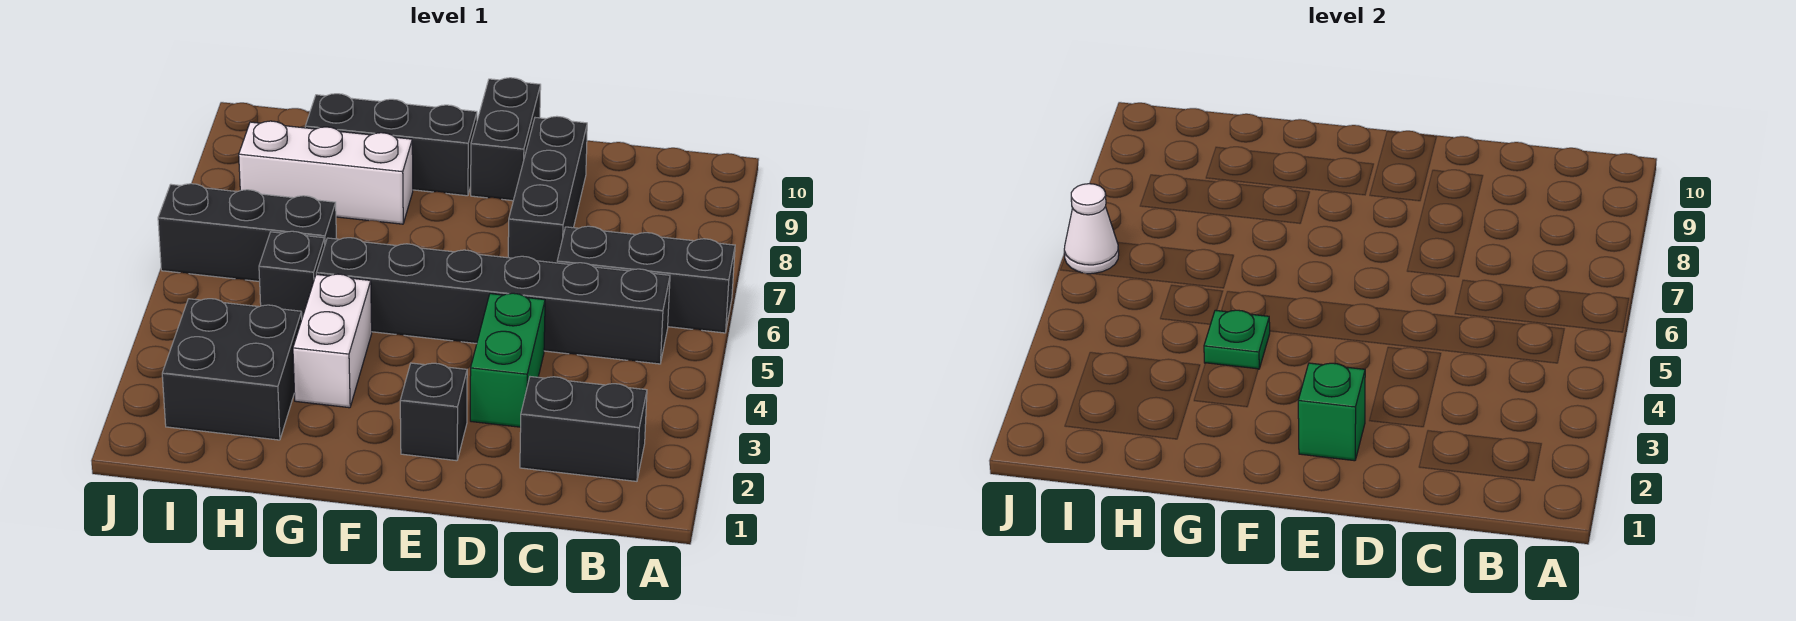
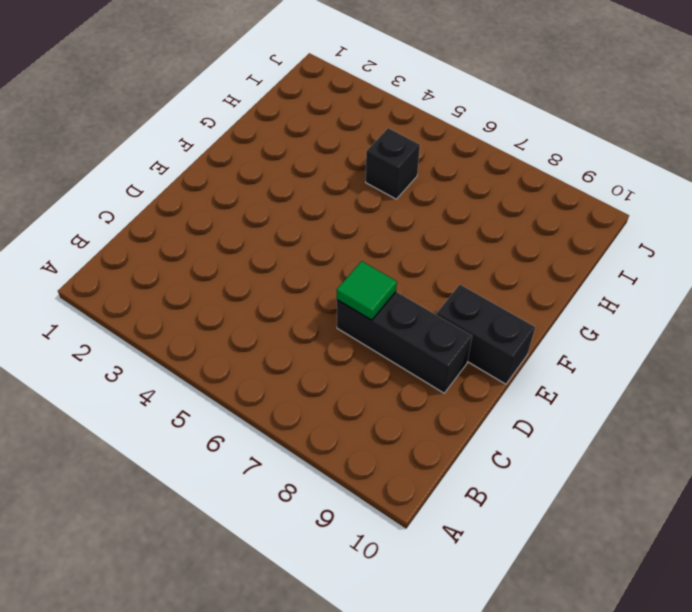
green tile D7 level 2 -> none
none -> black brick A6:C6 level 1
none -> black brick B2:C2 level 1
none -> black brick B5:G5 level 1

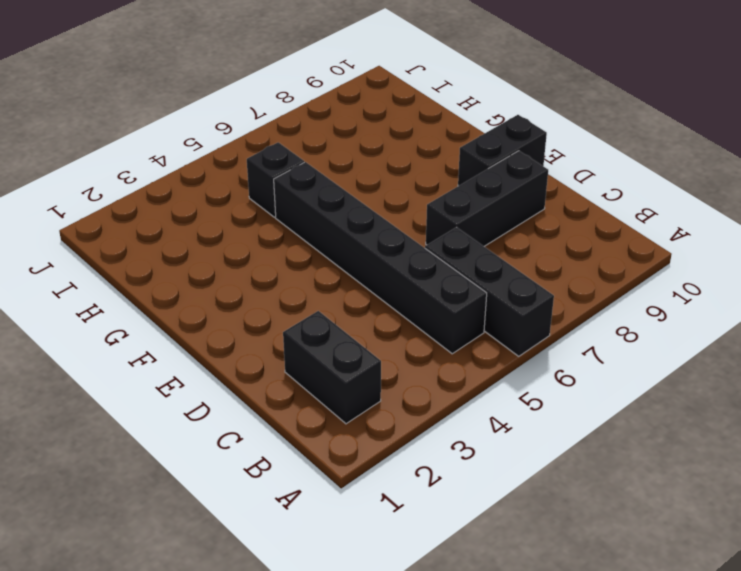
none -> green brick D3:D4 level 1
none -> black brick E2 level 1
none -> black brick F9:H9 level 1

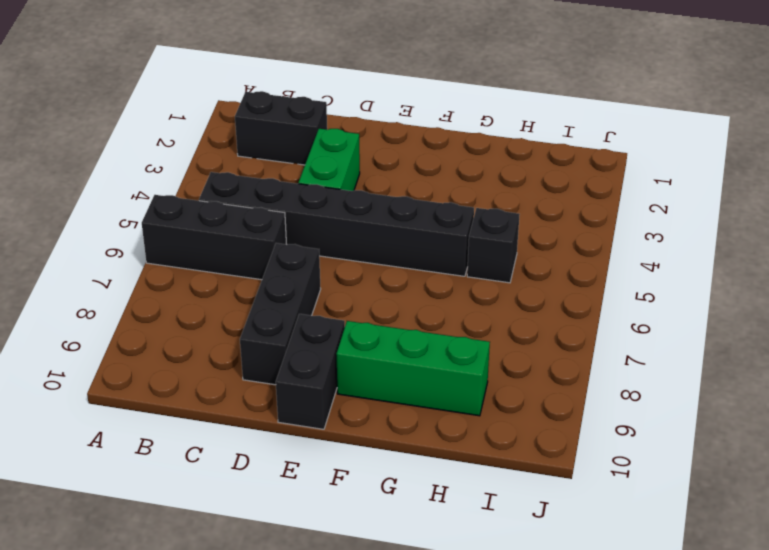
green brick F9:H9 level 1 -> black brick F9:H9 level 1
none -> black brick E2 level 1
none -> white brick G3:G4 level 1
none -> white brick G8:I8 level 1

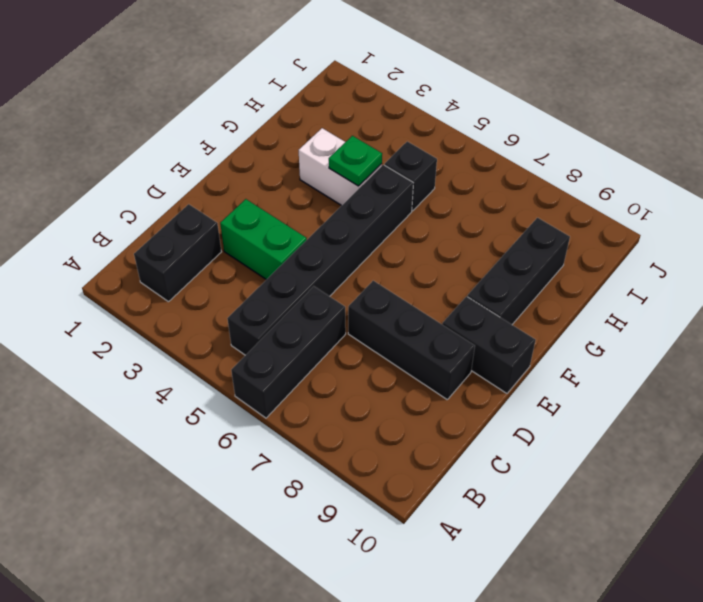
none -> black brick E2 level 1
none -> white brick G8:I8 level 1
none -> black brick H2:I3 level 1

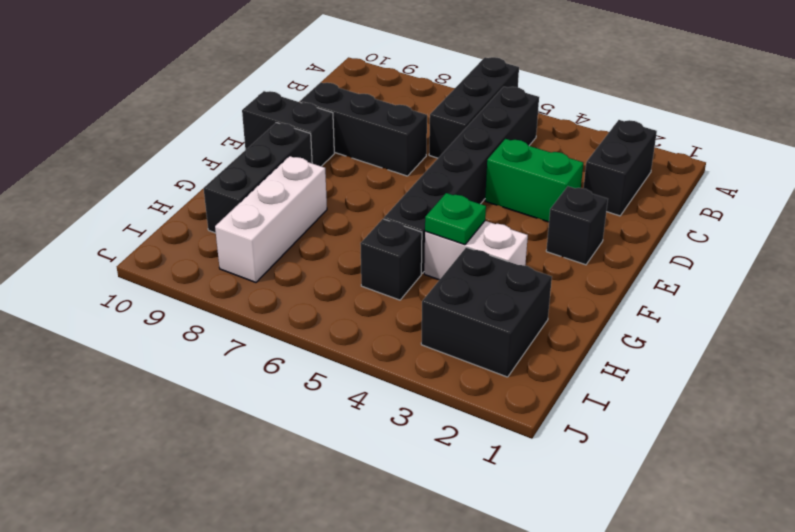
none -> black brick H6:J6 level 1
none -> green brick E2 level 2
none -> white cone J6 level 2

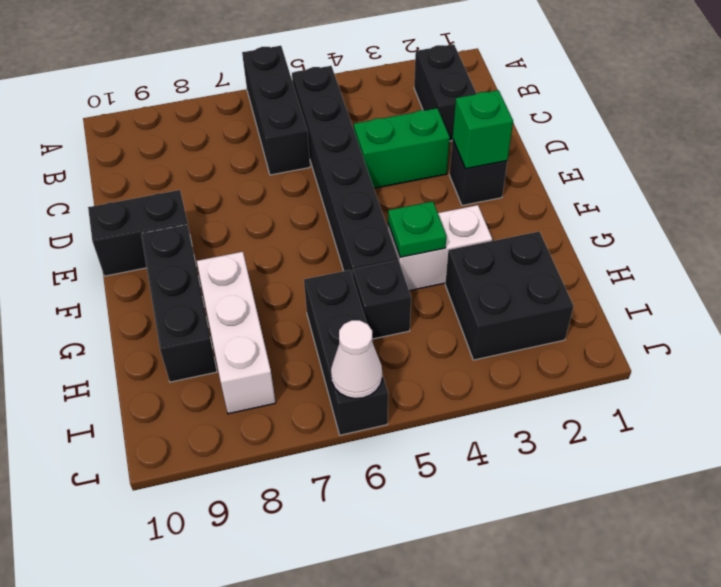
none -> black brick D7:D9 level 1

